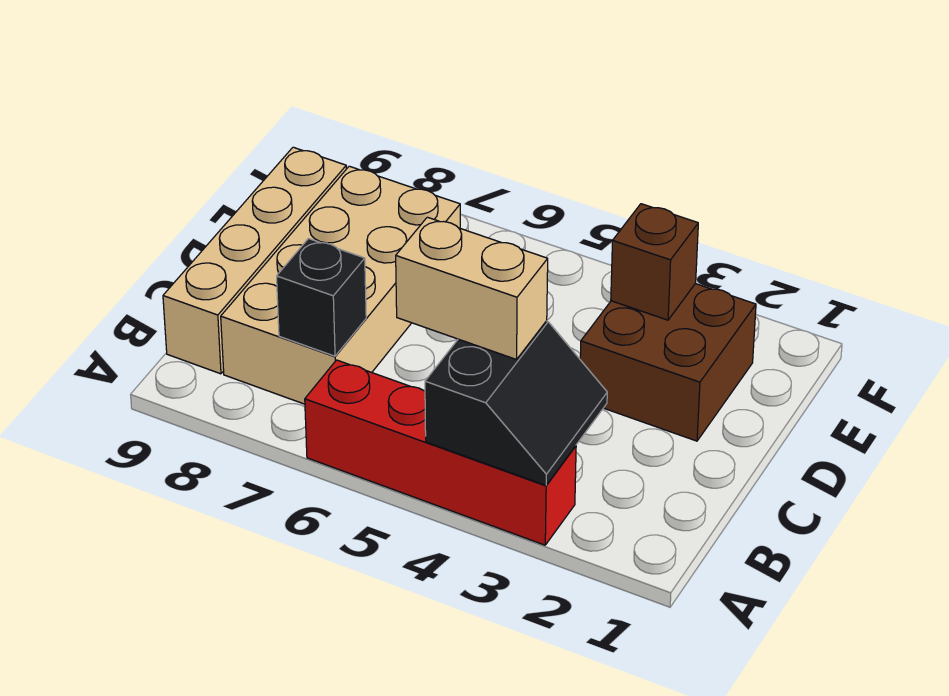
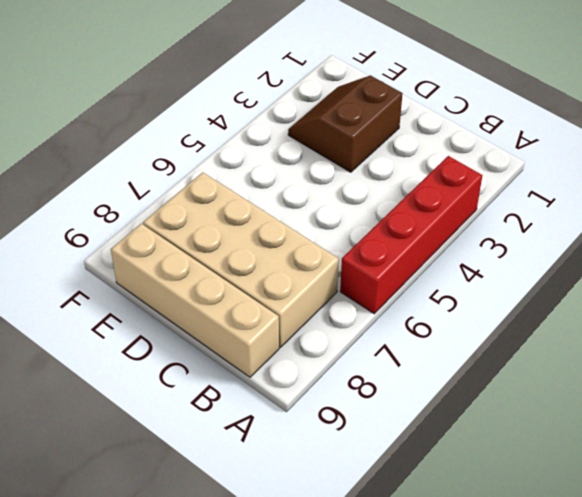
brown slope D2:E3 level 1 top D -> brown brick D2:E3 level 1
none -> black slope A3:B4 level 2 top 4
none -> black brick B7 level 2

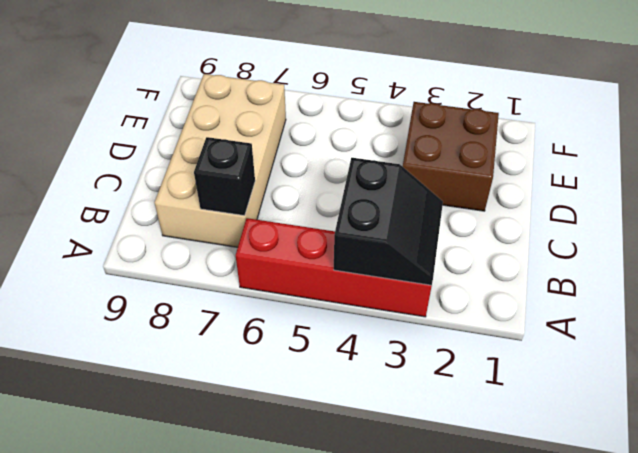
none -> tan brick B9:E9 level 1
none -> brown brick E3 level 2

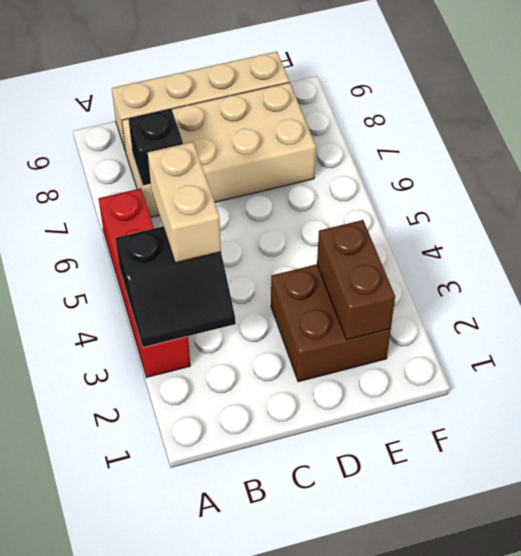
brown brick E2:E3 level 2 -> brown brick E3 level 2

